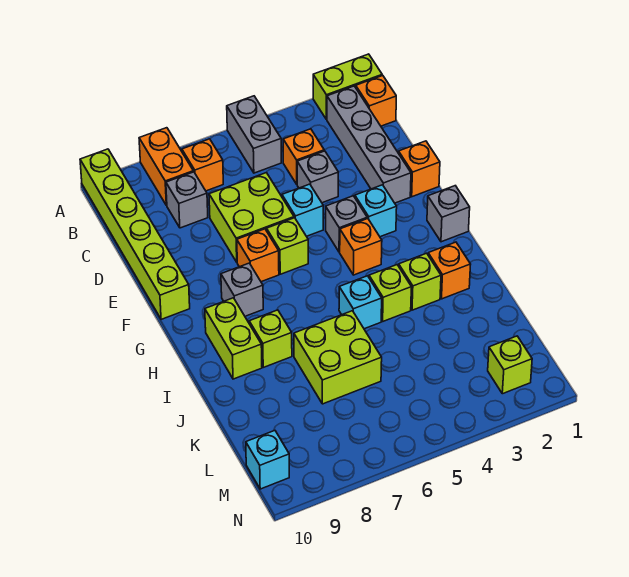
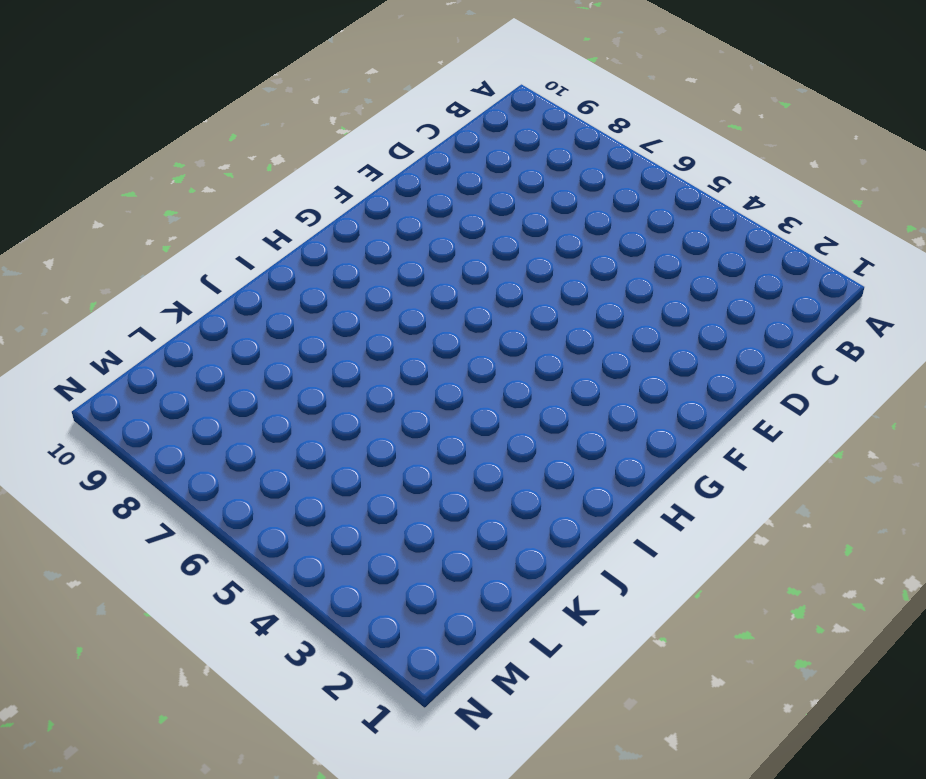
none -> lime brick A1:A2 level 1
none -> grey brick A5:B5 level 1
none -> orange brick A8:B8 level 1

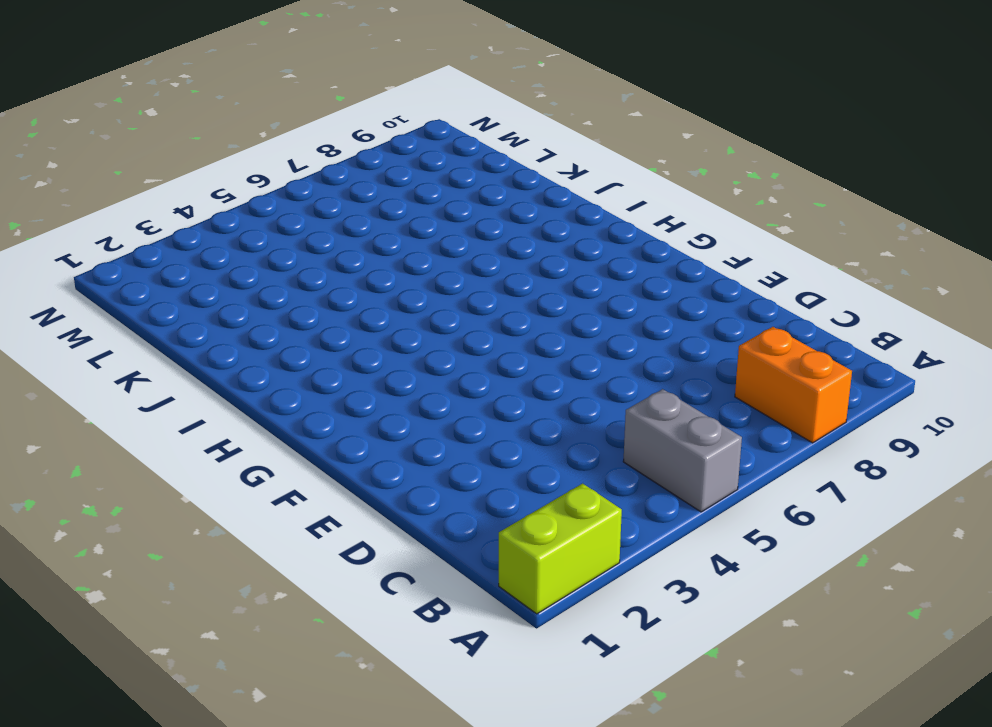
none -> lime brick A10:F10 level 1
none -> orange brick B1 level 1
none -> grey brick B2:E2 level 1

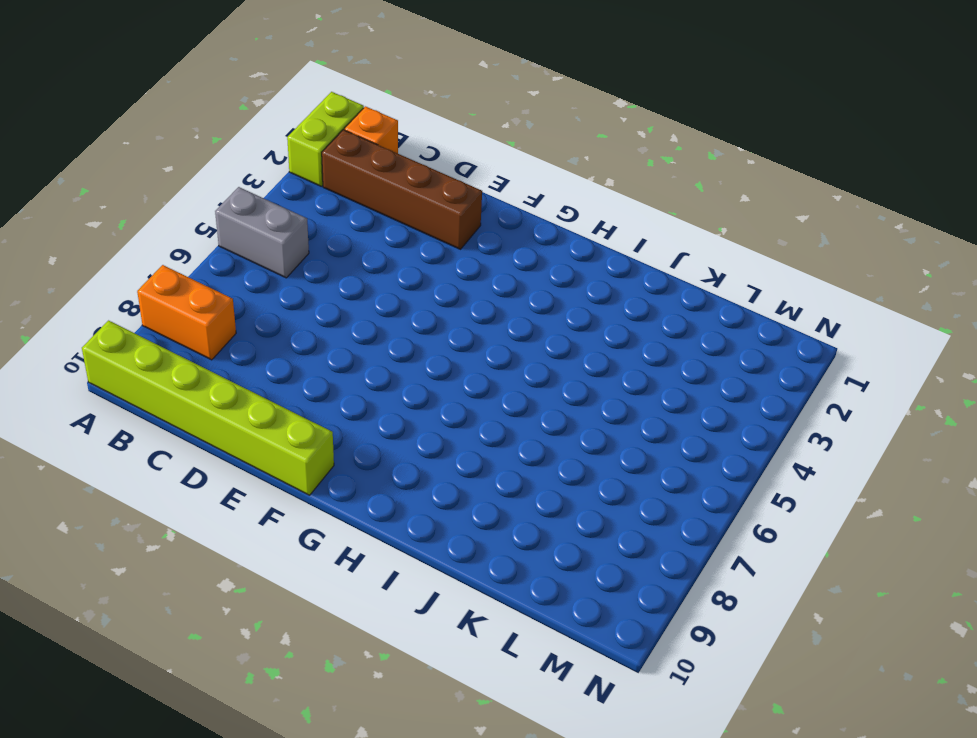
brown brick B2:E2 level 1 -> grey brick B2:E2 level 1
none -> orange brick B7 level 1
none -> orange brick C4 level 1
none -> grey brick C8 level 1

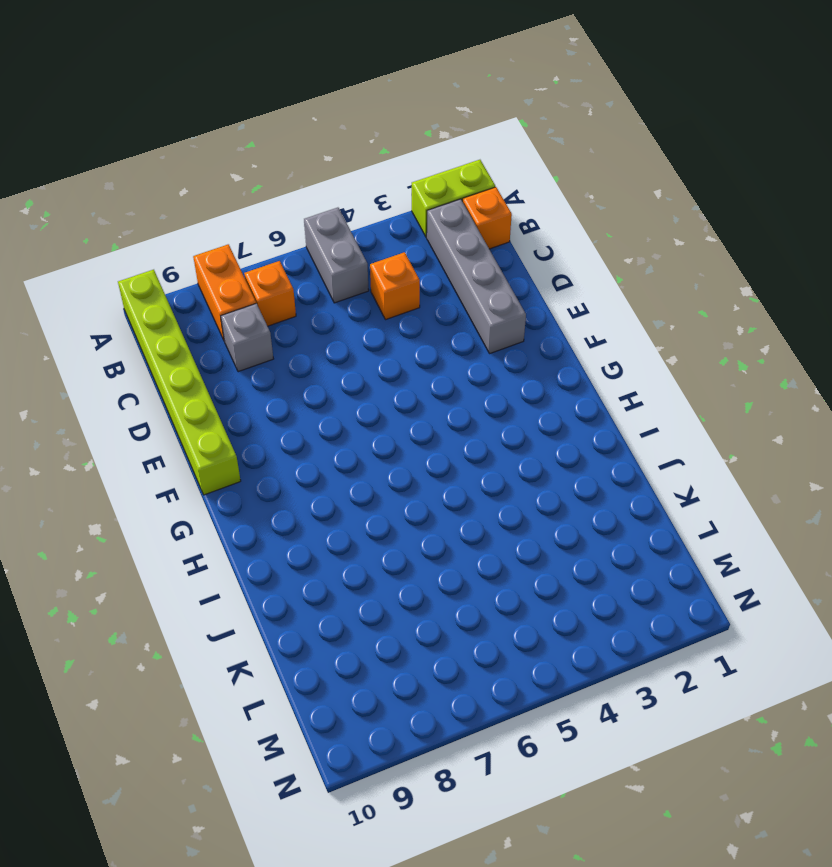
none -> grey brick D4 level 1
none -> lime brick D6:E7 level 1
none -> orange brick E1 level 1

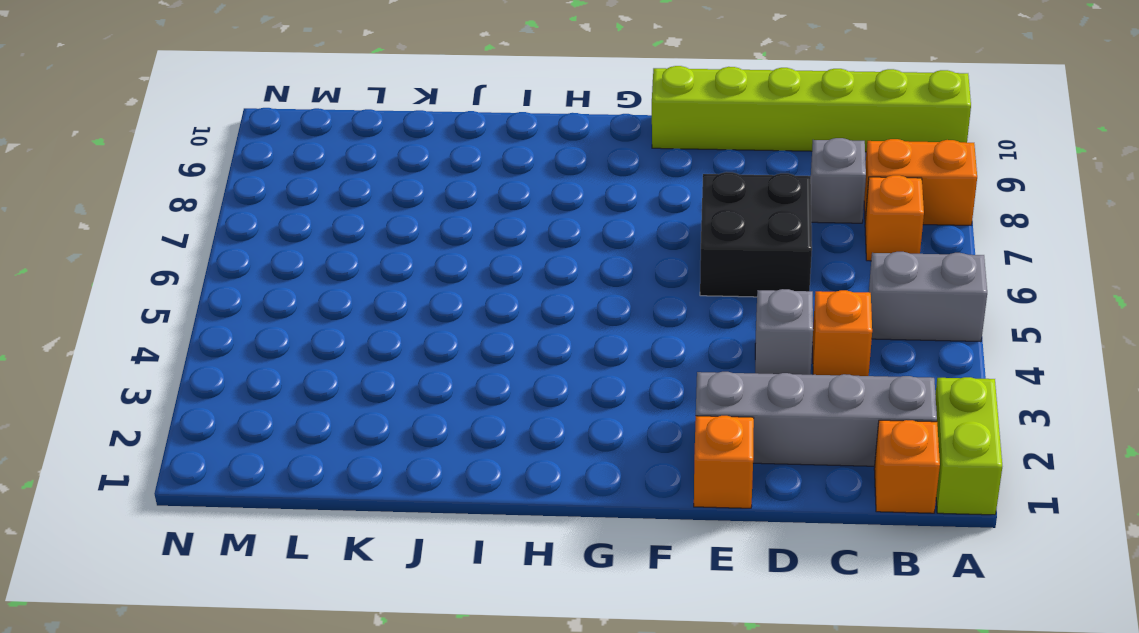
black brick D6:E7 level 1 -> lime brick D6:E7 level 1
none -> cyan brick E5 level 1
none -> cyan brick F3 level 1
none -> grey brick F4 level 1

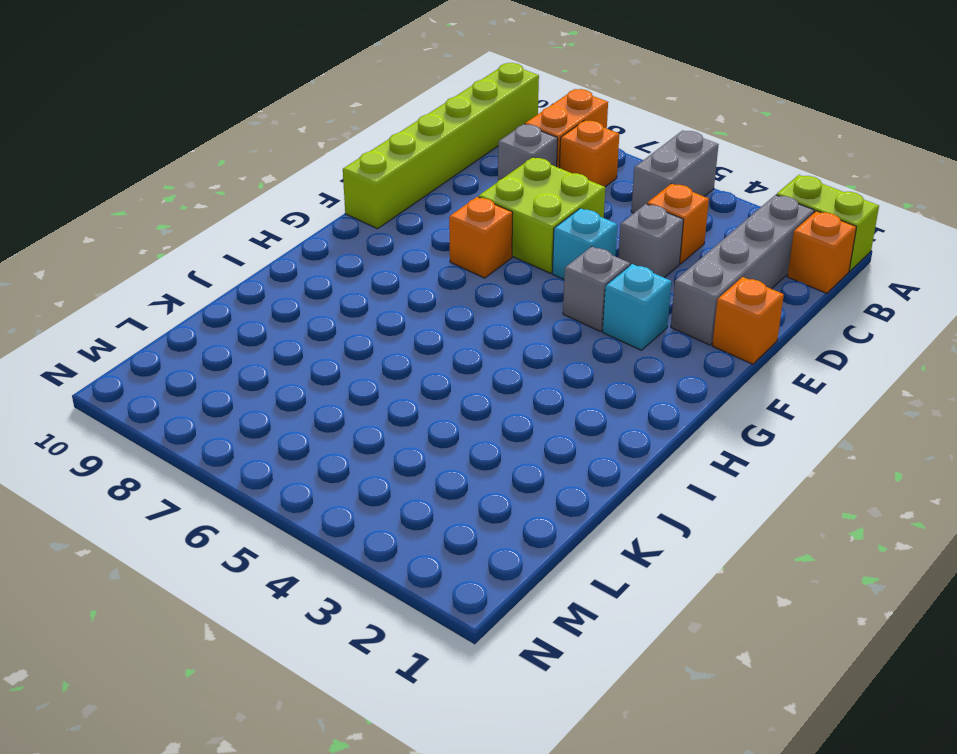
none -> lime brick F6 level 1
none -> grey brick G1 level 1
none -> orange brick G4 level 1

